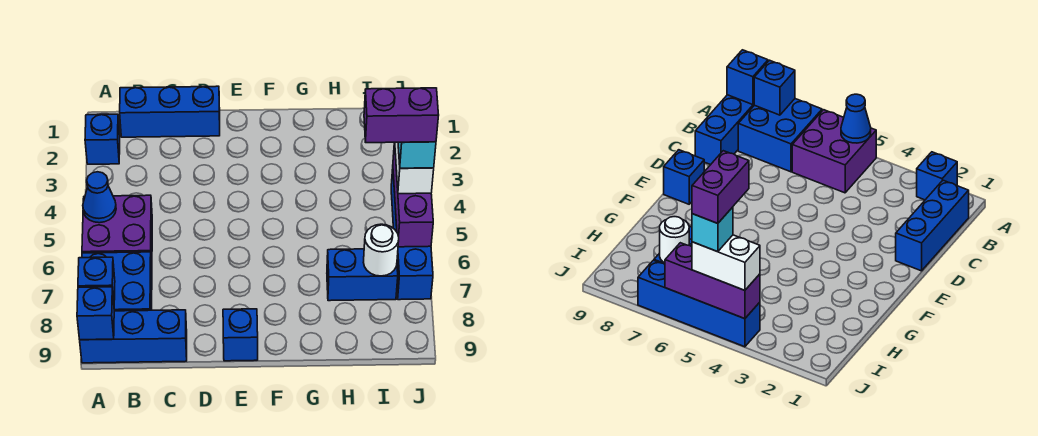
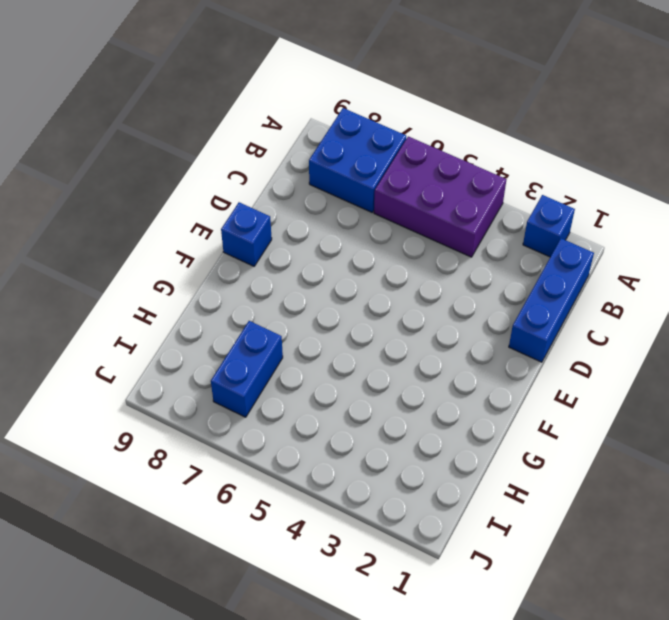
purple brick A4:B6 level 1 -> purple brick A5:B6 level 1
none -> blue brick A9:C9 level 1
none -> blue brick J4:J7 level 1
none -> blue cone A5 level 2

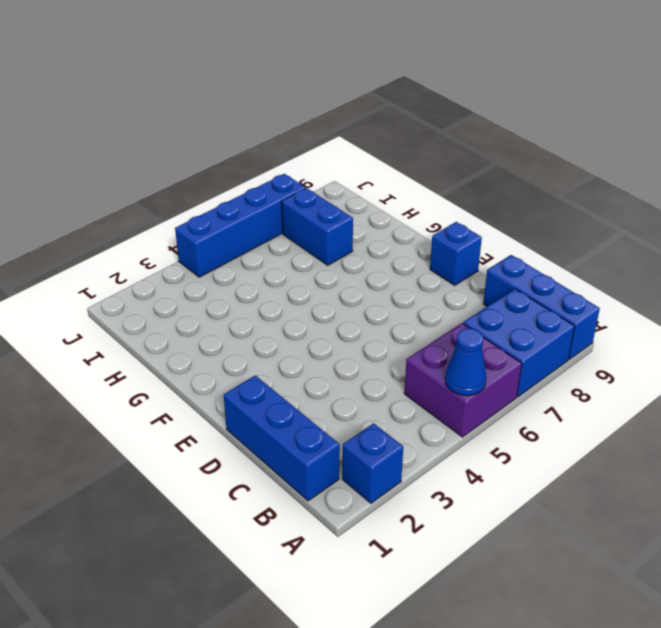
none -> blue brick A8 level 2
none -> blue brick A9 level 2
none -> white round brick I7 level 2

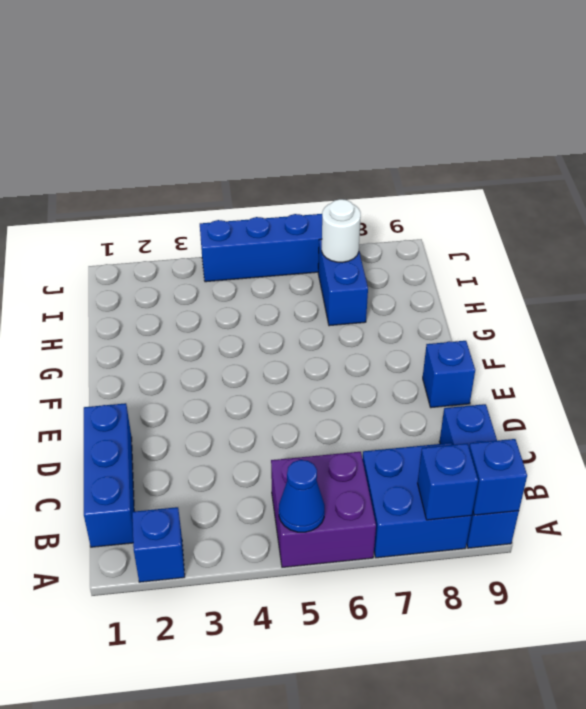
none -> purple brick J4:J6 level 2
none -> white brick J4:J5 level 3
none -> cyan brick J5 level 4

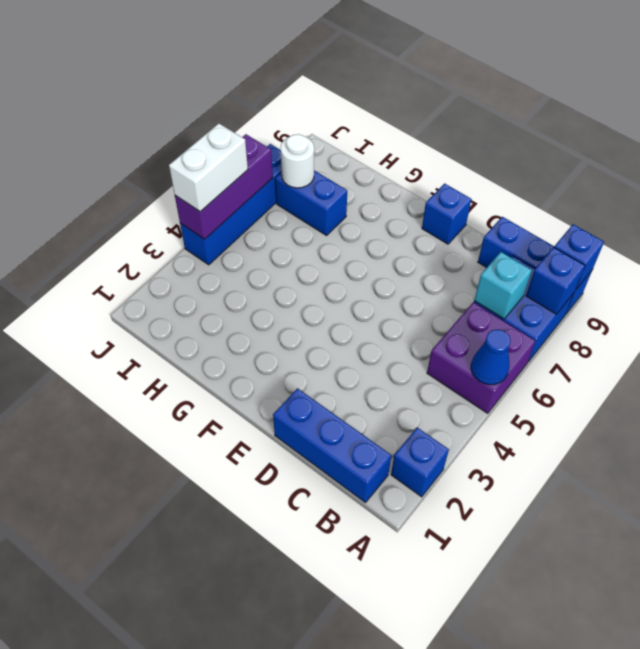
cyan brick B7 level 2 -> cyan brick J5 level 4
none -> purple brick I5:J5 level 5

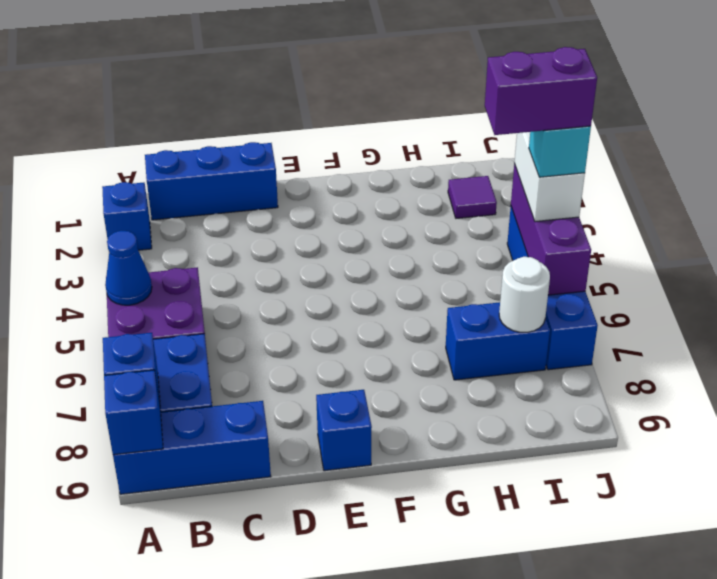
purple tile I2 level 1 -> none

